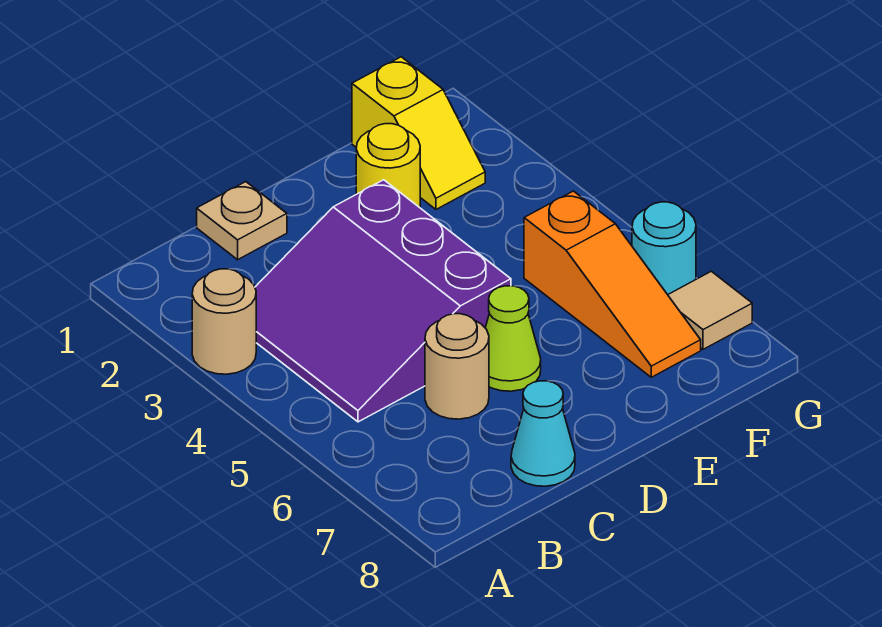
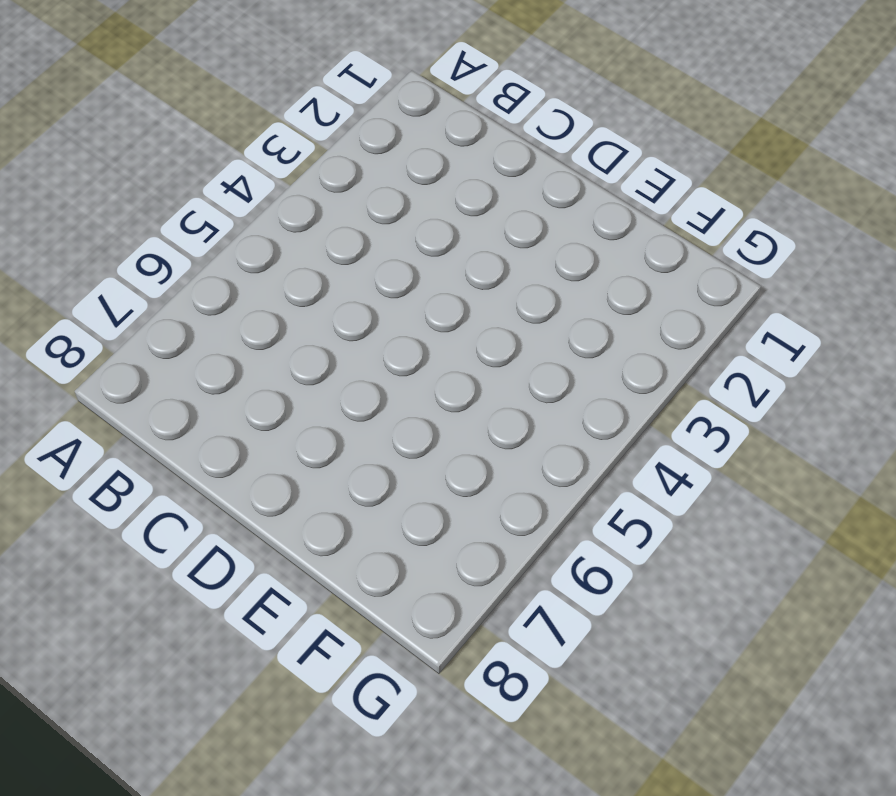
none -> tan round brick A3 level 1
none -> purple slope B3:D5 level 1 top D

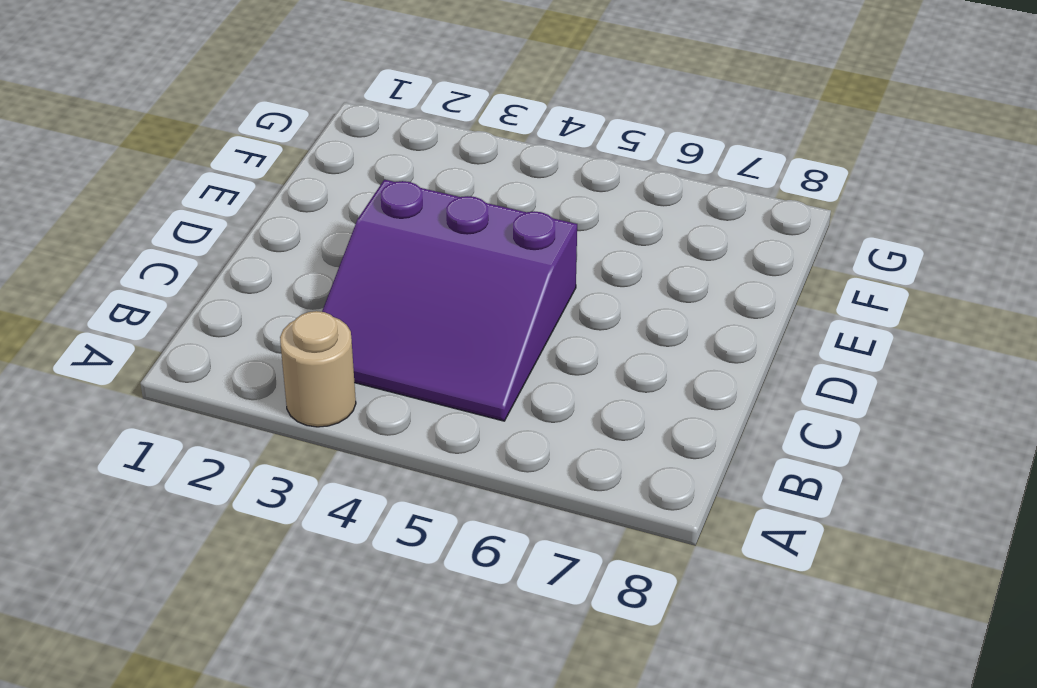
none -> tan plate C1 level 1
none -> tan round brick C6 level 1

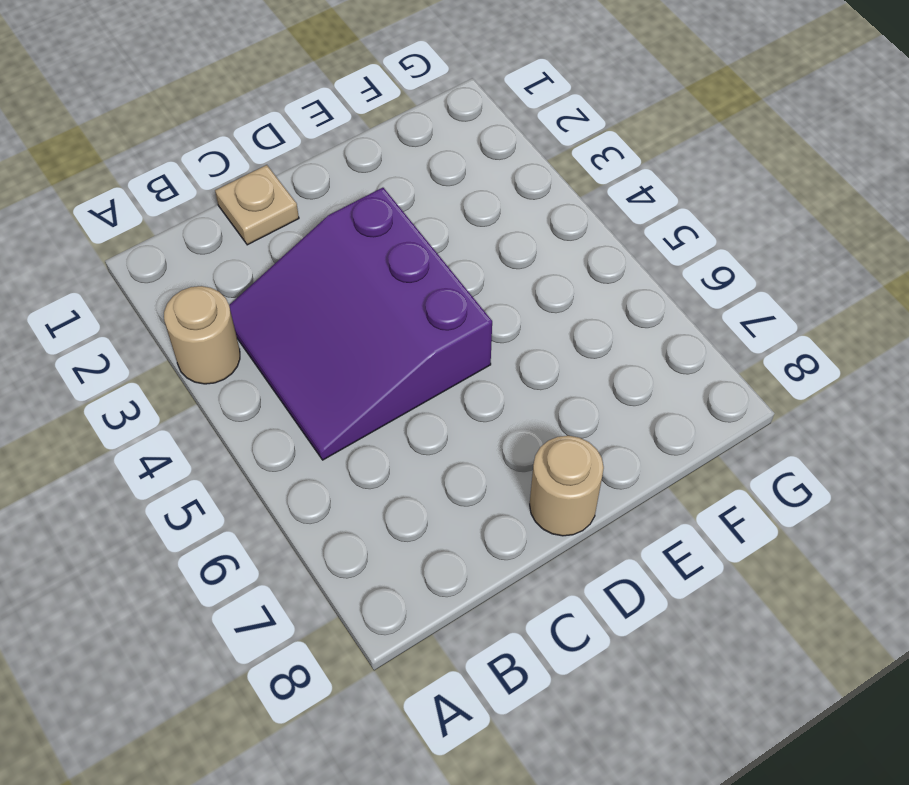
tan round brick D8 level 1 -> tan round brick C6 level 1
none -> cyan cone C8 level 1
none -> lime cone D6 level 1

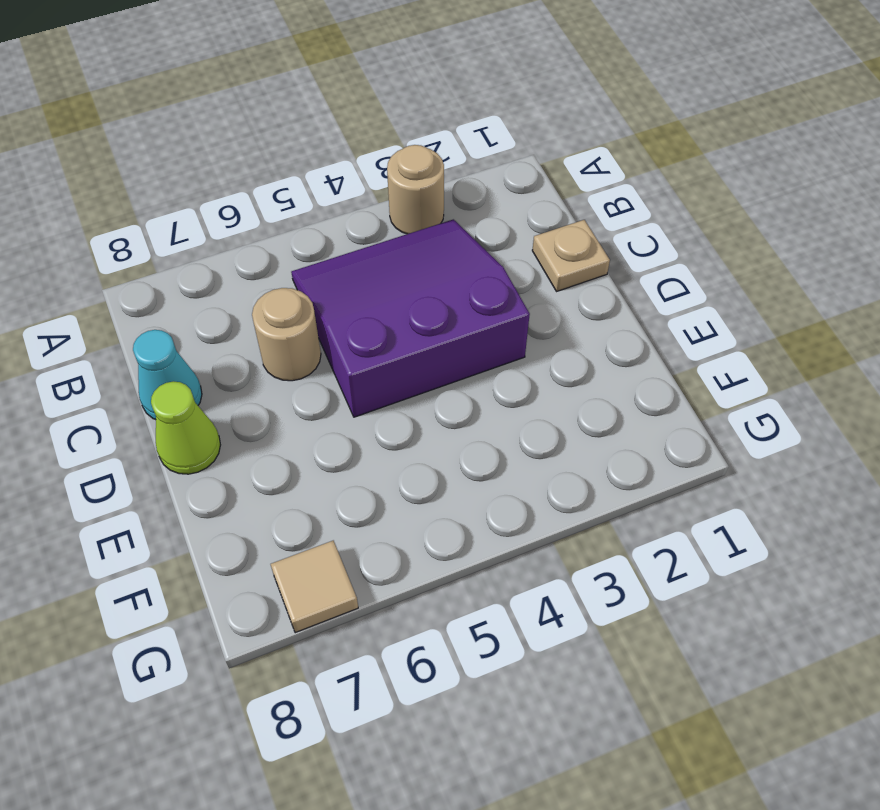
lime cone D8 level 1 -> lime cone D6 level 1
none -> yellow round brick E2 level 1
none -> yellow slope F1:F2 level 1 top 1

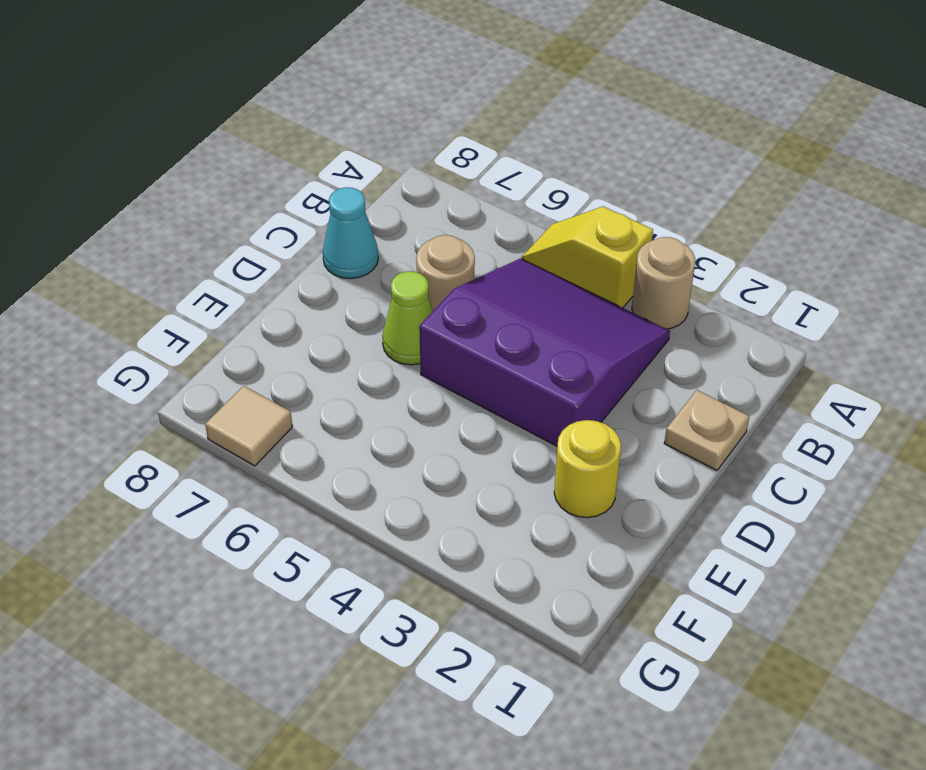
yellow slope A4:A5 level 1 top 4 -> yellow slope F1:F2 level 1 top 1
none -> orange slope F5:F7 level 1 top 5
none -> cyan round brick G6 level 1

